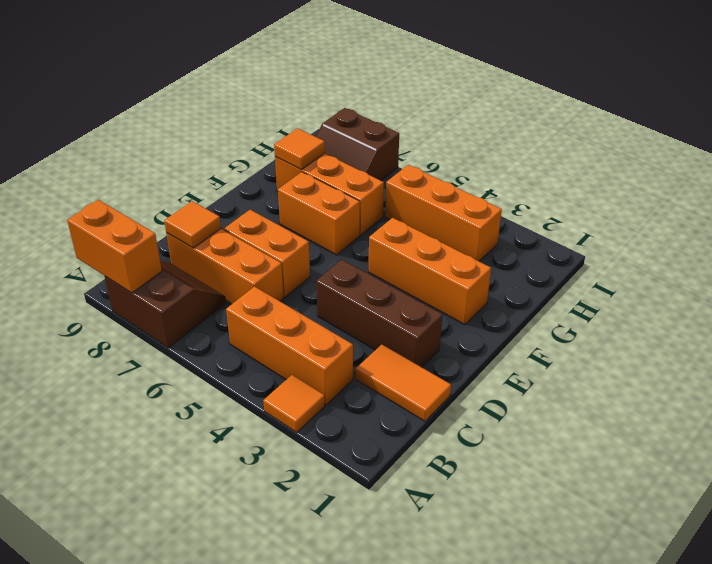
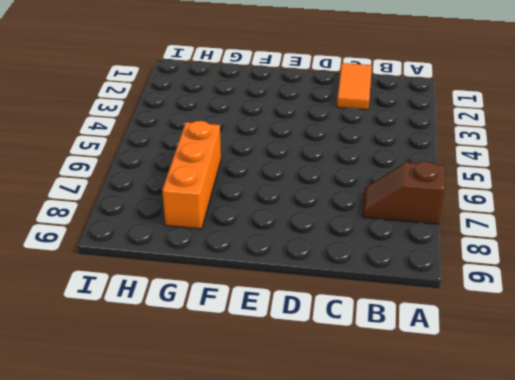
brown slope A7:B7 level 1 top A -> brown slope A7:B8 level 1 top A
none -> orange tile A3 level 1
none -> orange brick B3:B5 level 1
none -> orange brick C6:C8 level 1

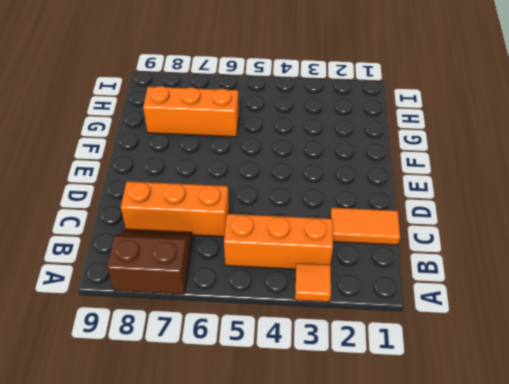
none -> brown brick D2:D4 level 1
none -> orange brick D6:D7 level 1
none -> orange brick F2:F4 level 1

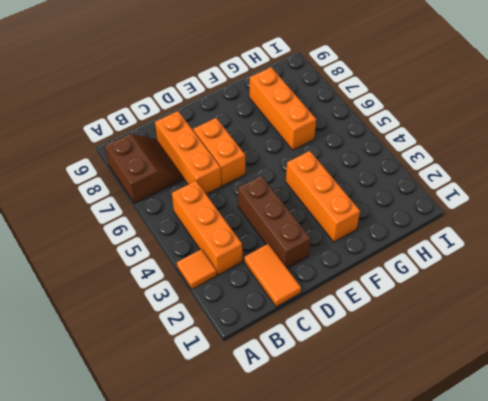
none -> orange brick F6:F7 level 1
none -> orange brick H3:H5 level 1
none -> brown slope H7:I8 level 1 top I

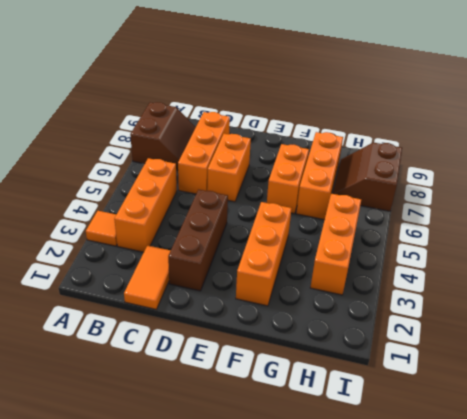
none -> orange brick A8:A9 level 2
none -> orange tile C8 level 2
none -> orange tile G8 level 2

